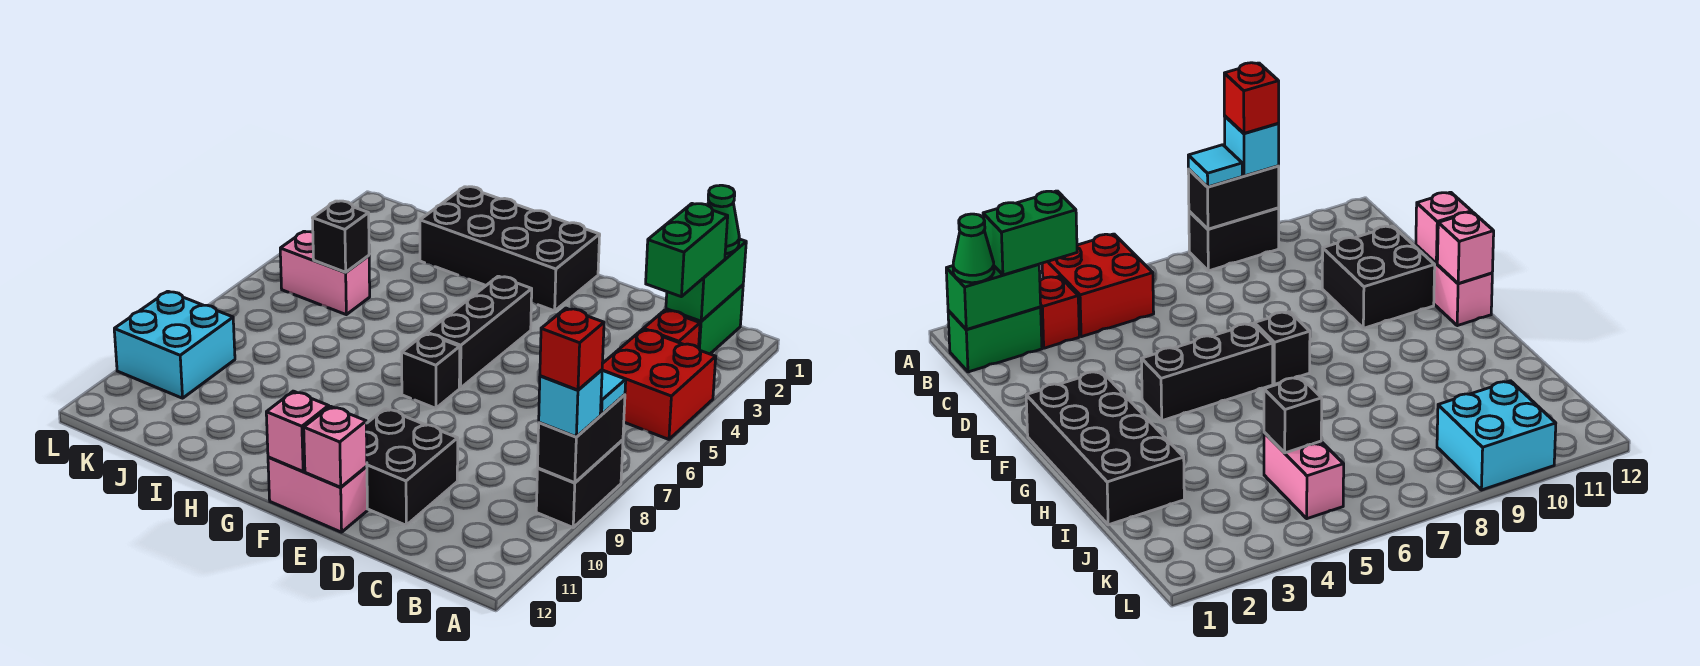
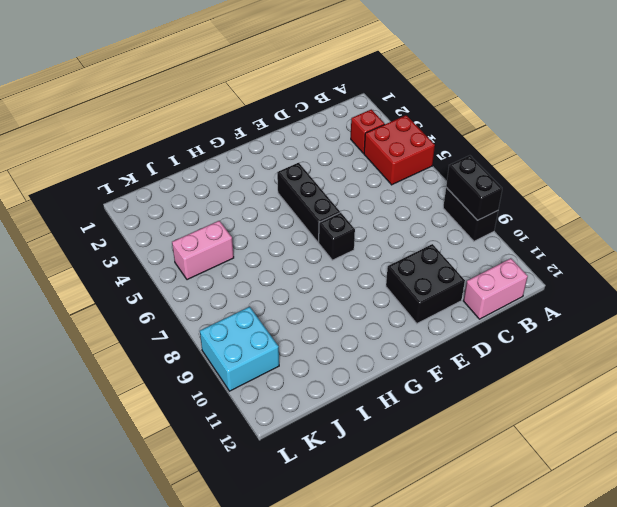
pink brick B12:C12 level 1 -> pink brick E12:F12 level 1
none -> green brick B1:B2 level 1
none -> black brick F1:I2 level 1
none -> green brick B1:B2 level 2

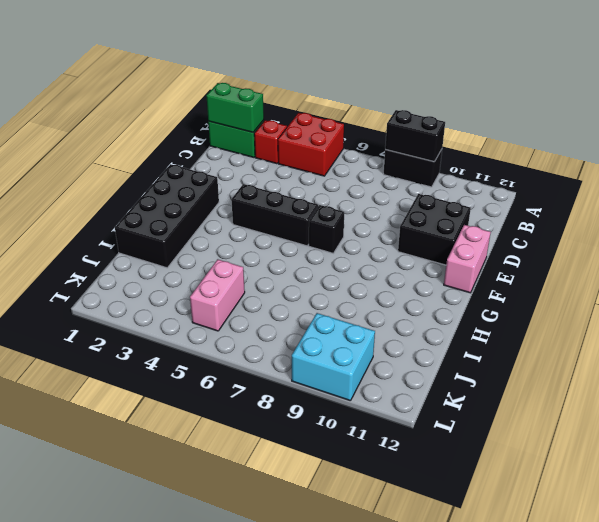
none -> pink brick E12 level 2
none -> pink brick F12 level 2
none -> black brick J5 level 2

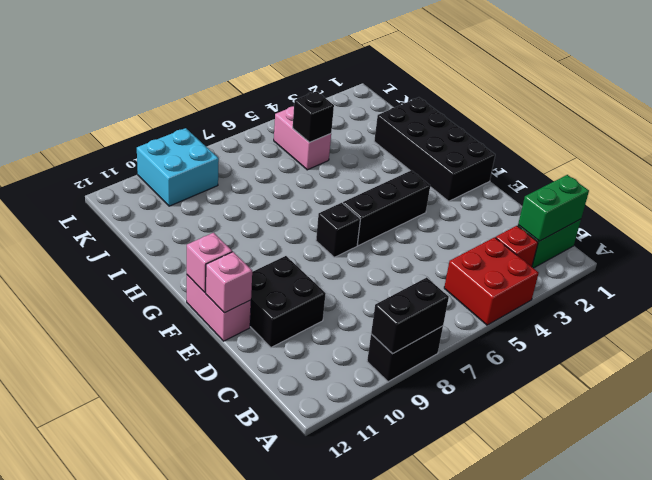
none -> cyan tile A8 level 3
none -> cyan brick A9 level 3
none -> green cone B1 level 3

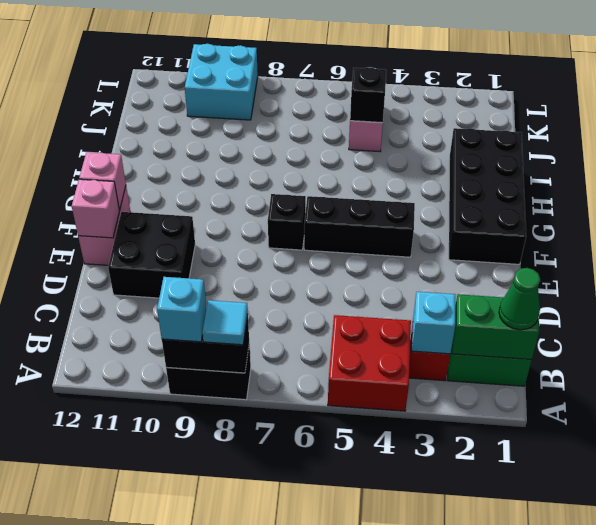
cyan brick B3 level 2 -> none
none -> green brick B2:B3 level 3
none -> red brick A9 level 4

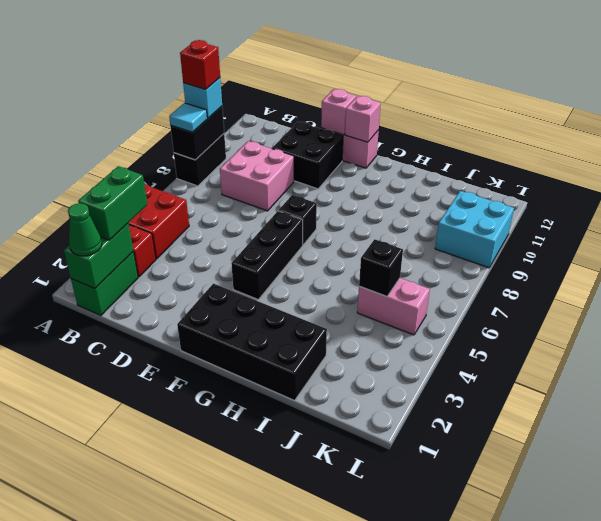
pink brick C8:D9 level 1 -> none

